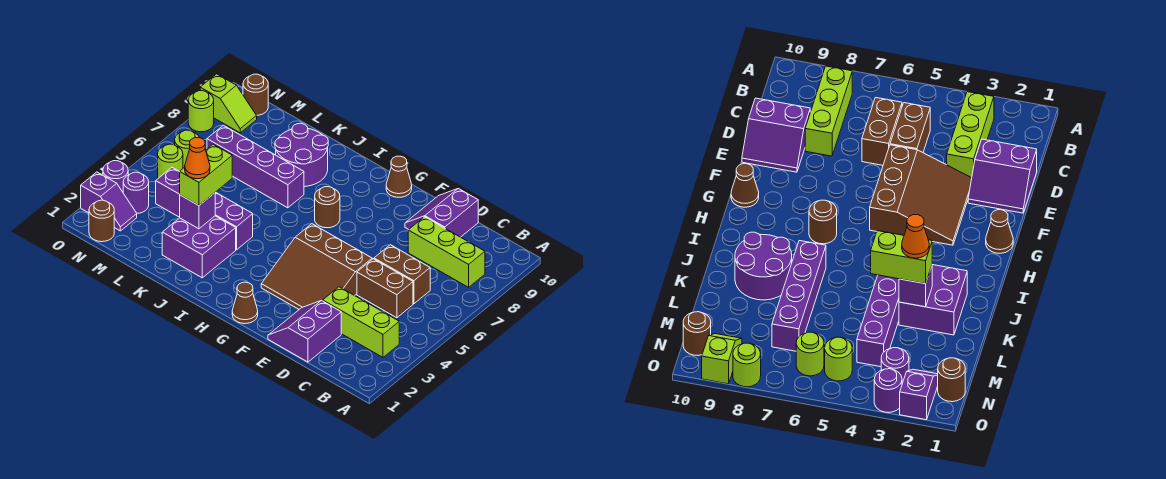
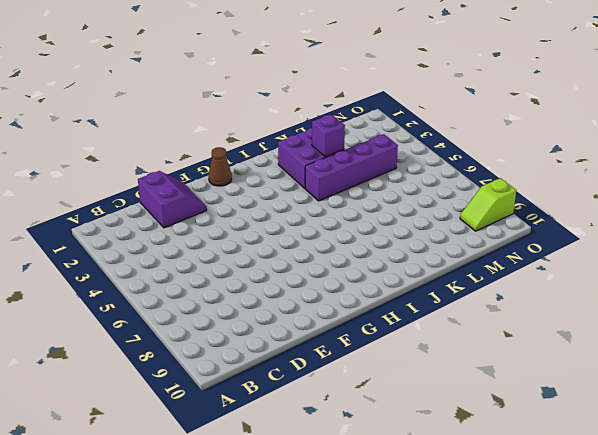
none -> lime brick B3:D3 level 1
none -> lime brick B8:D8 level 1
none -> brown brick C5:D5 level 1

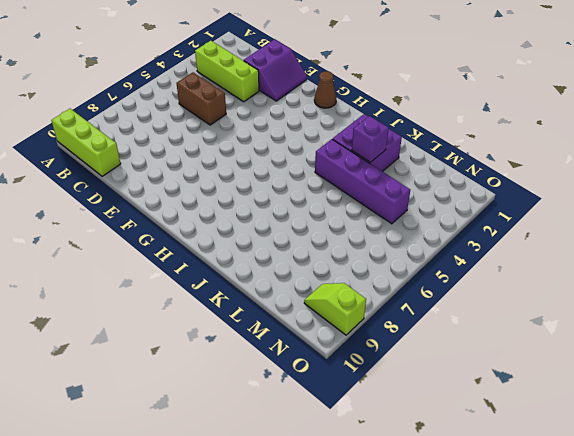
lime brick A10:C10 level 1 -> lime brick B8:D8 level 1
none -> brown brick C6:D6 level 1
none -> purple slope D9:E10 level 1 top D
none -> brown slope E3:G5 level 1 top 5

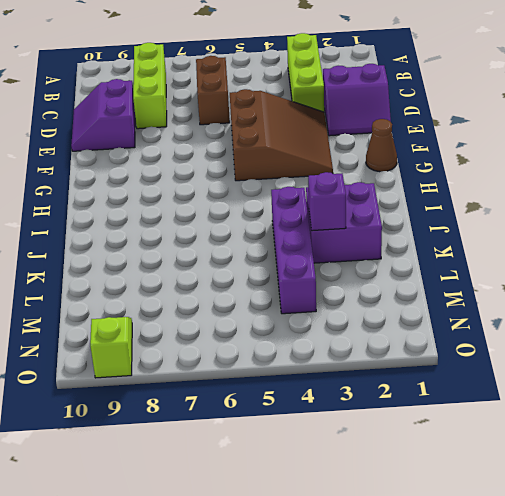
purple slope D9:E10 level 1 top 9 -> purple slope D9:E10 level 1 top D
none -> brown brick C5:D5 level 1
none -> brown cone G10 level 1
none -> brown round brick H7 level 1

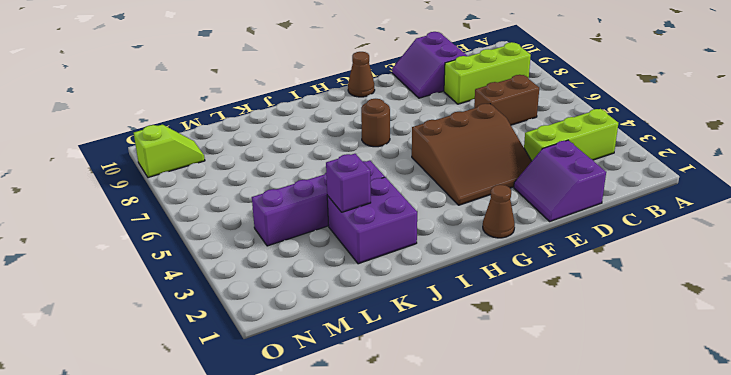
none -> brown brick C5:D5 level 1
none -> purple brick J7:M7 level 1
none -> purple round brick J8:K9 level 1

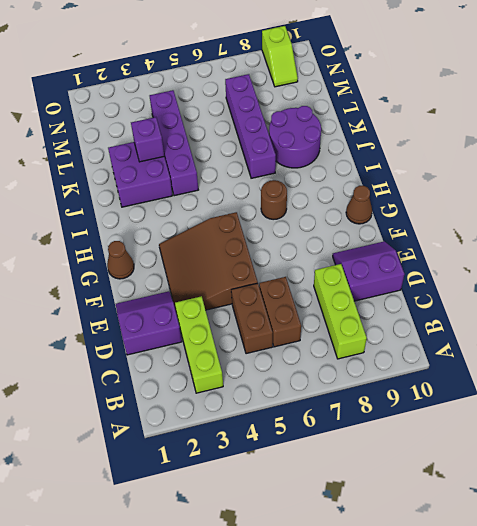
none -> brown round brick N1 level 1
none -> purple slope N2:O2 level 1 top O
none -> purple round brick N3 level 1

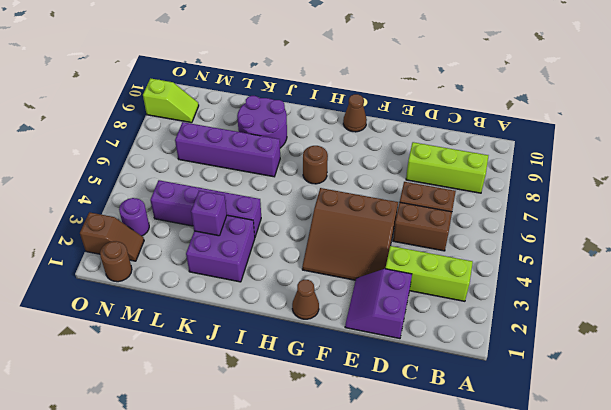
brown slope N2:O2 level 1 top O -> purple slope N2:O2 level 1 top O
none -> purple slope D9:E10 level 1 top D
none -> lime round brick N5 level 1
none -> lime round brick N6 level 1

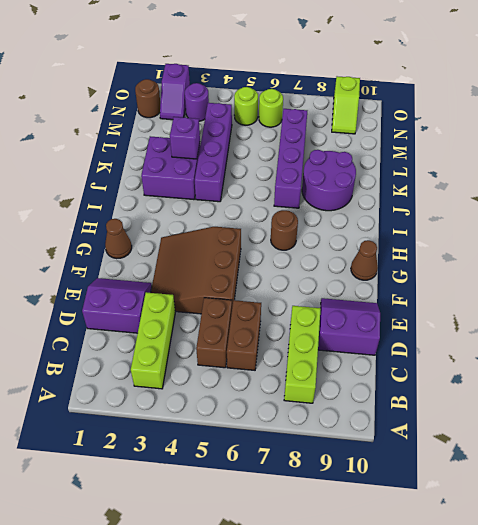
none -> brown round brick N10 level 1
none -> purple round brick O3 level 1
none -> lime round brick O8 level 1

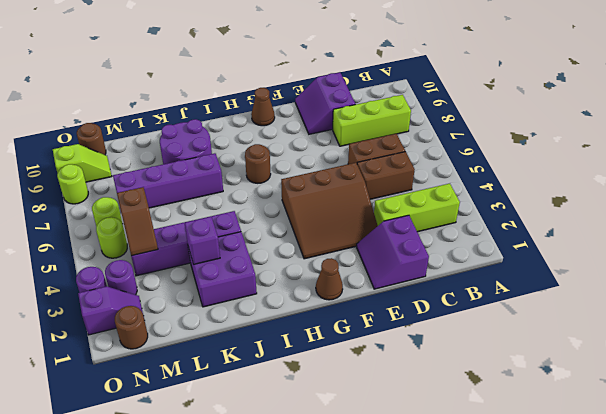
brown slope M4:M5 level 2 top 5 -> none
none -> lime brick K3:K4 level 3
none -> orange cone K3 level 4

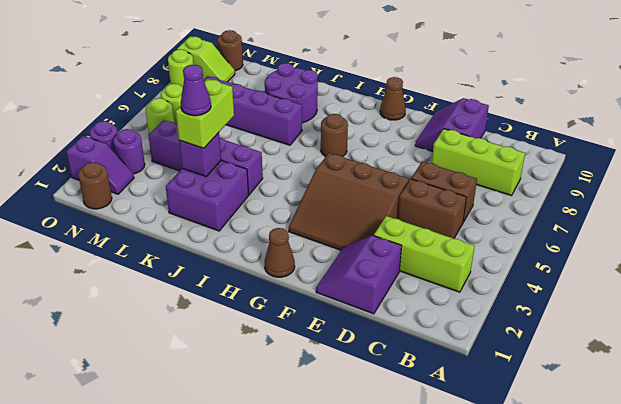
purple cone K3 level 4 -> orange cone K3 level 4

